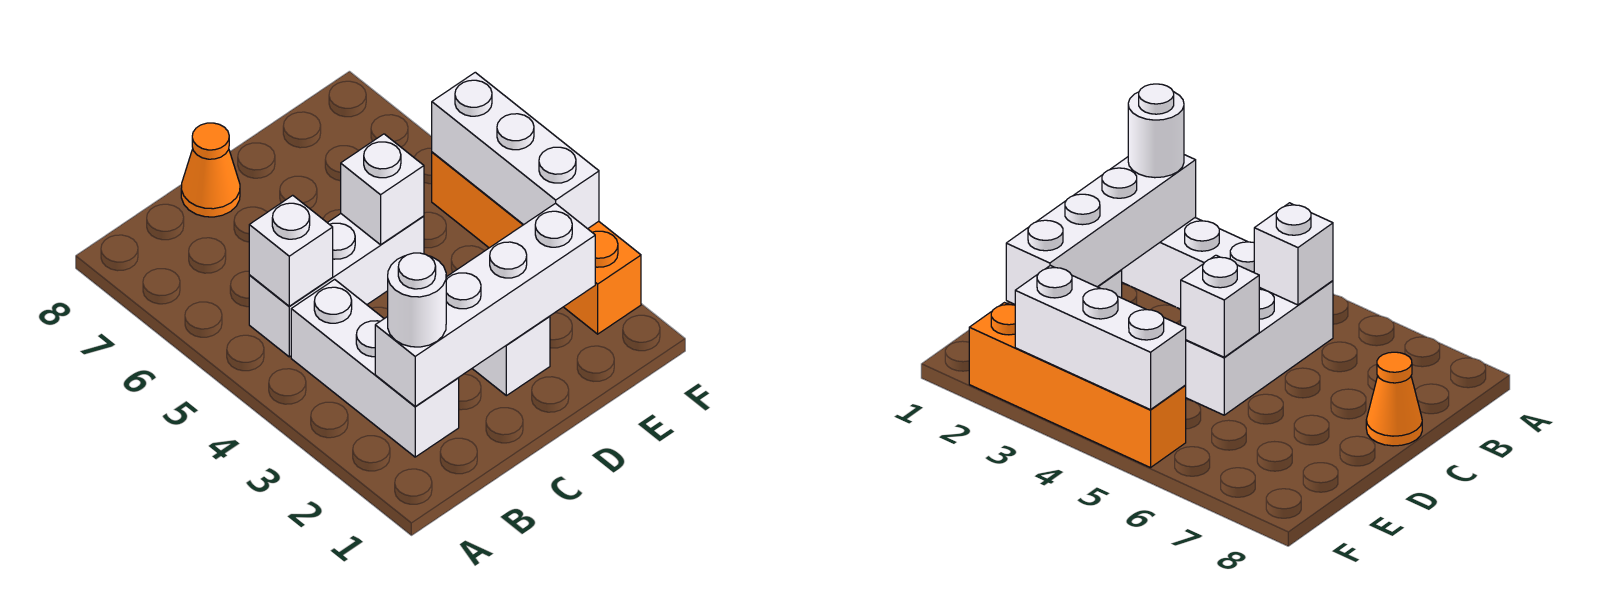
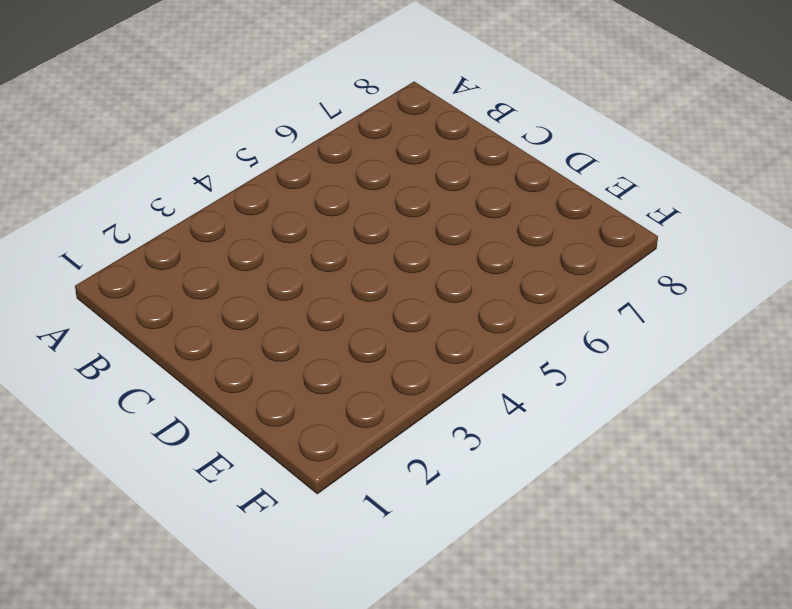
none -> white brick B2:B4 level 1
none -> white brick B5:D5 level 1

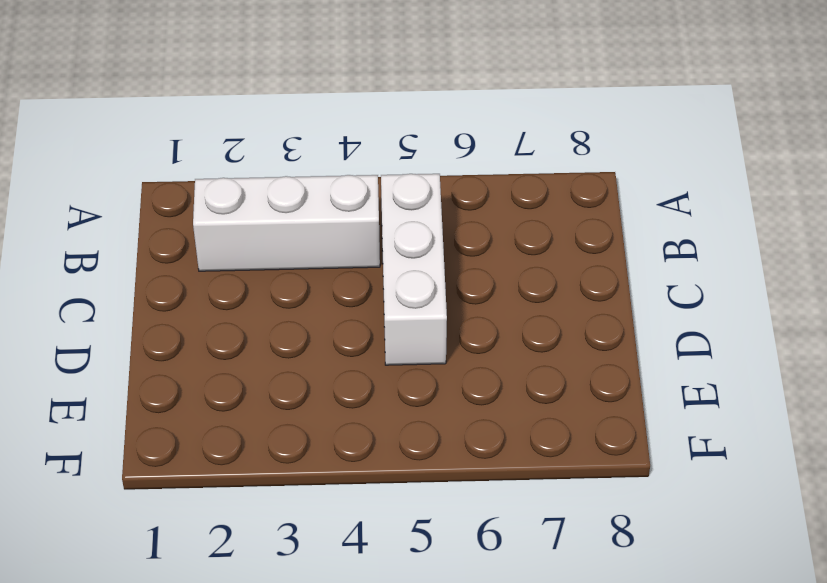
none -> orange cone C8 level 1
none -> white brick D2 level 1

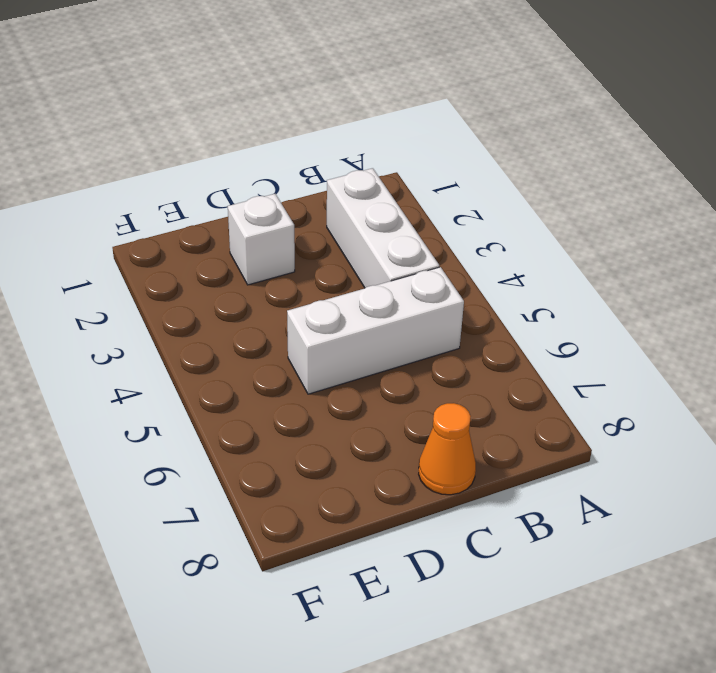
none -> orange brick F2:F5 level 1
none -> white brick B2:E2 level 2

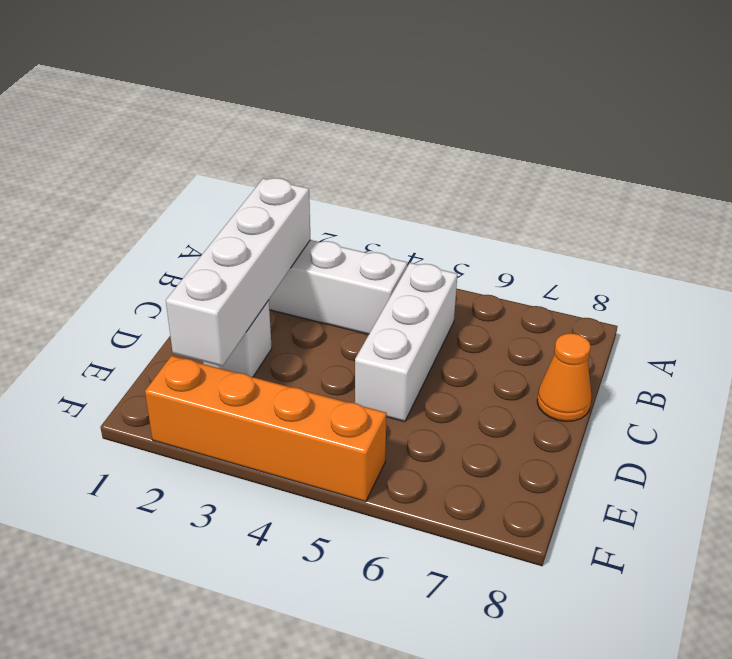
none -> white brick B5 level 2
none -> white brick D5 level 2

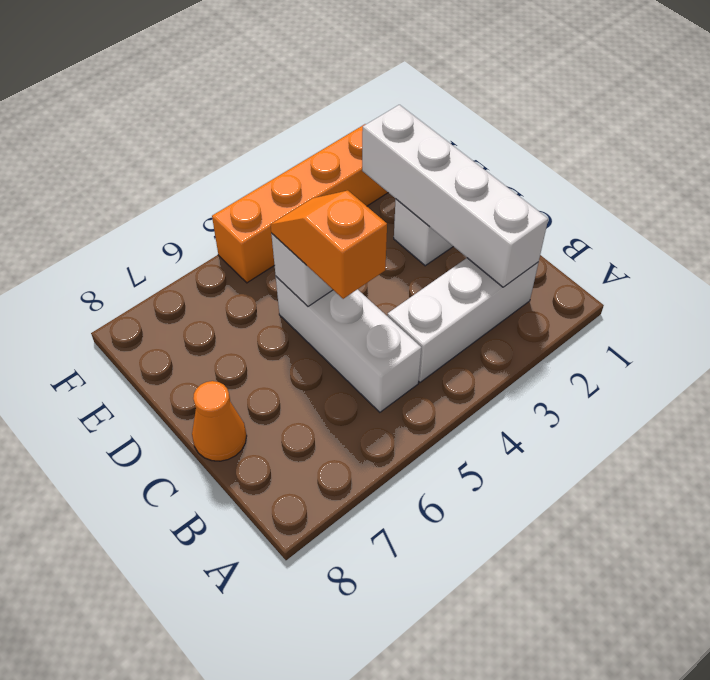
orange slope C5:D5 level 3 top C -> none
none -> white brick B5 level 2
none -> white brick F3:F5 level 2

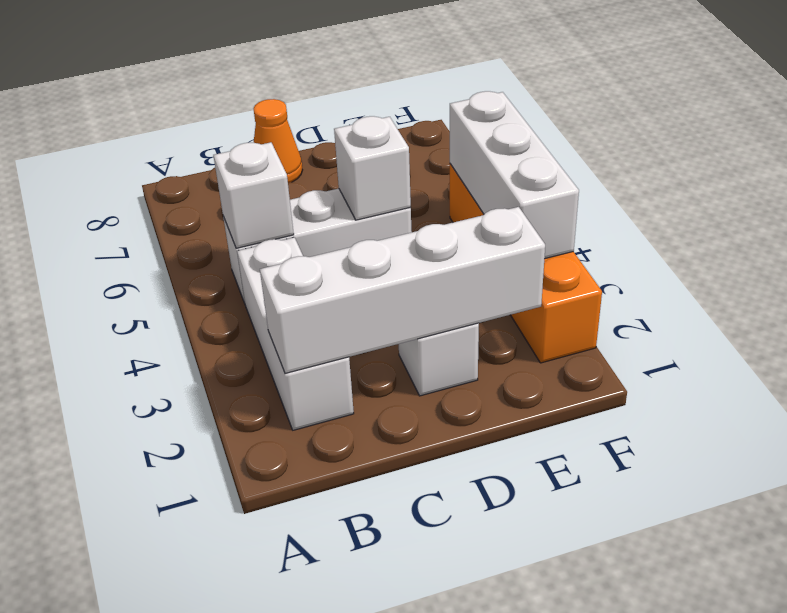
none -> white round brick B2 level 3

